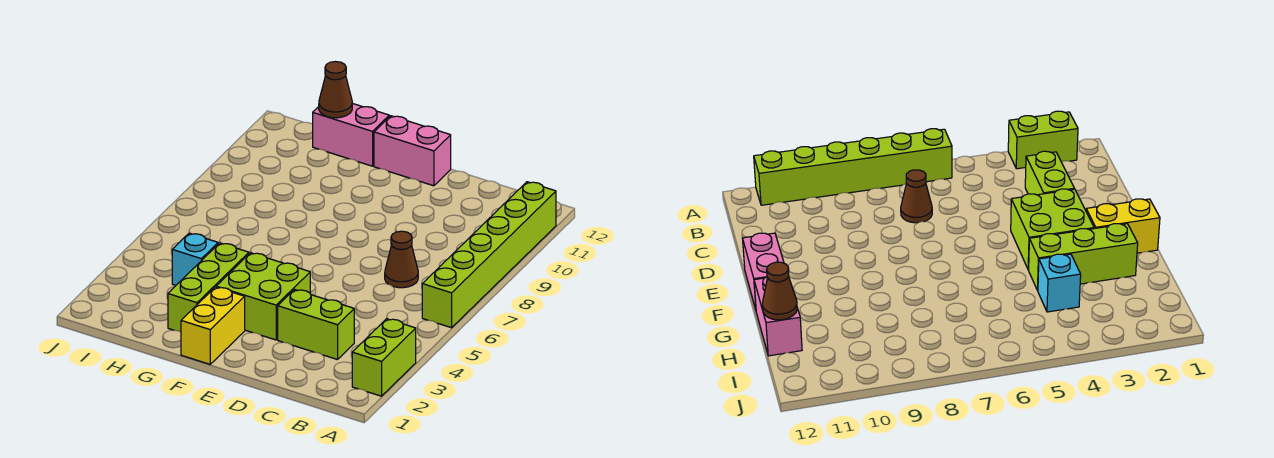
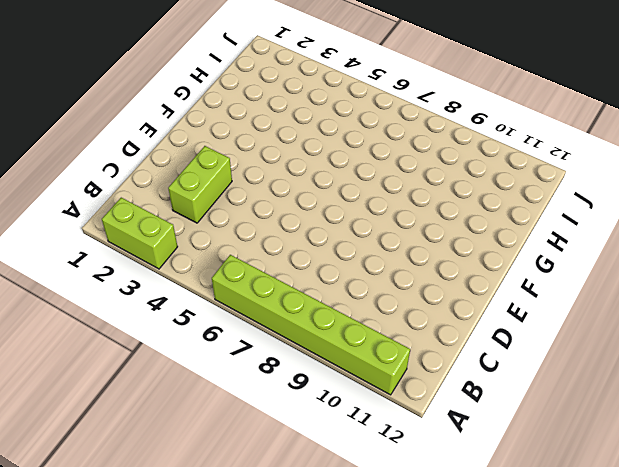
none -> brown cone C7 level 1
none -> lime brick E3:F4 level 1

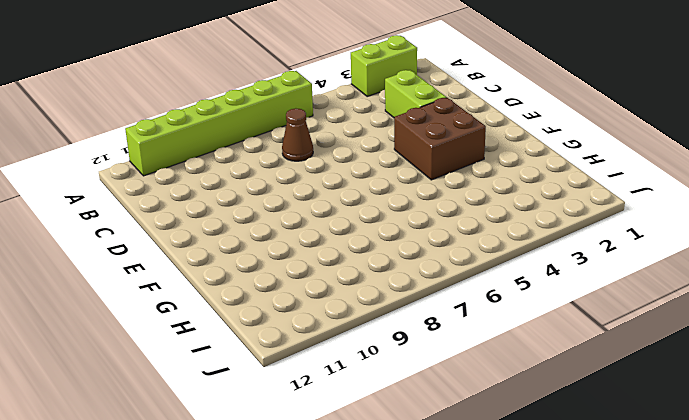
brown brick E3:F4 level 1 -> lime brick E3:F4 level 1
none -> pink brick E12:F12 level 1
none -> yellow brick F1:F2 level 1

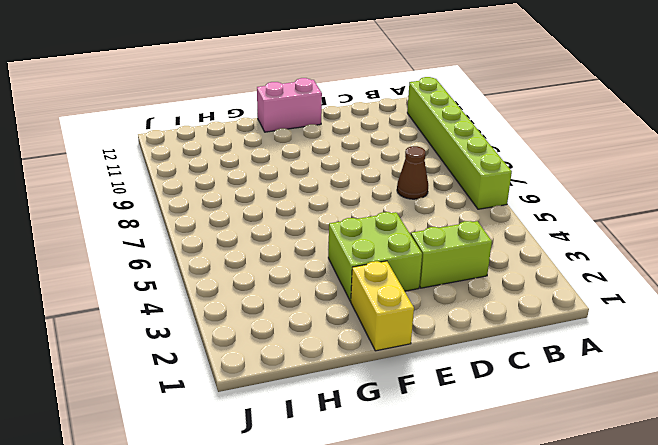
none -> lime brick A2:A3 level 1
none -> lime brick G2:G4 level 1

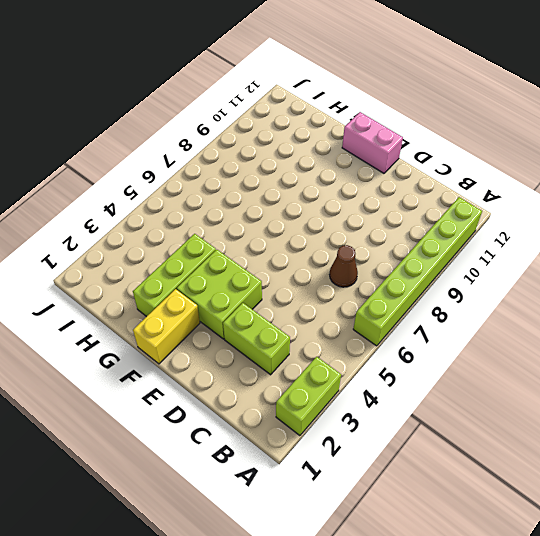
none -> pink brick G12:H12 level 1
none -> cyan brick H4 level 1

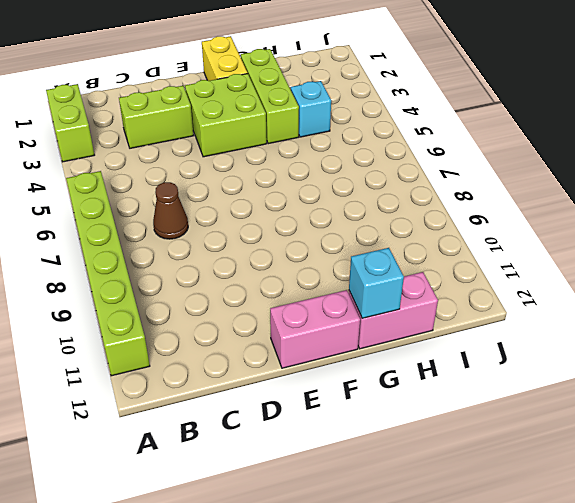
cyan brick G12 level 2 -> none
none -> brown cone H12 level 2

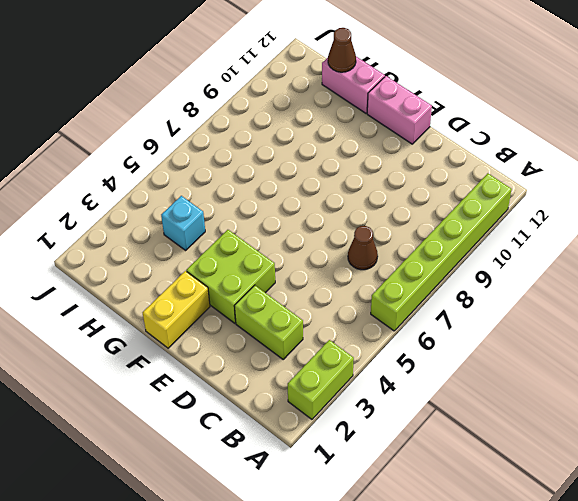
none -> lime brick G2:G4 level 1

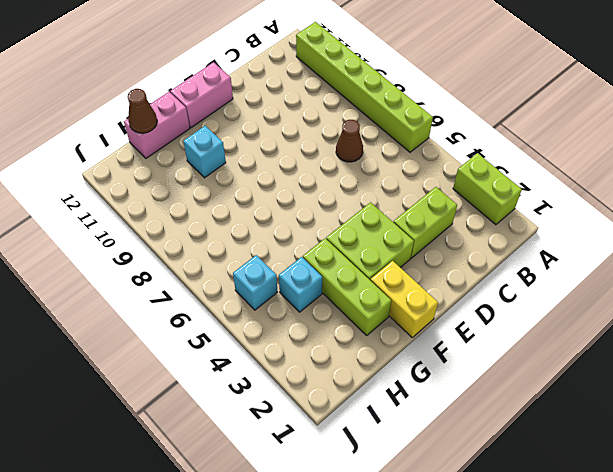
cyan brick G10 level 1 -> none
cyan brick I5 level 1 -> none

